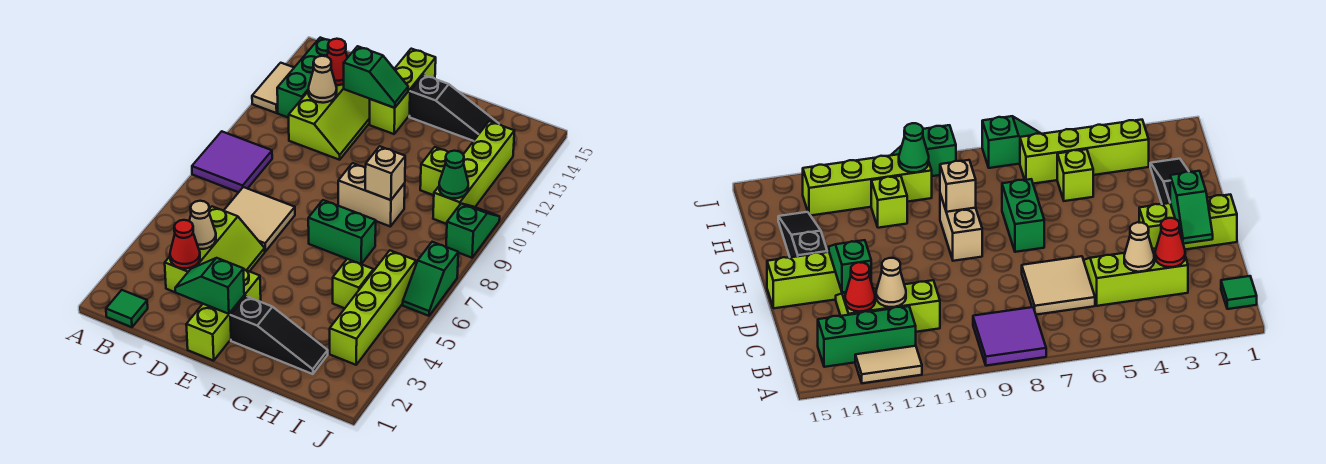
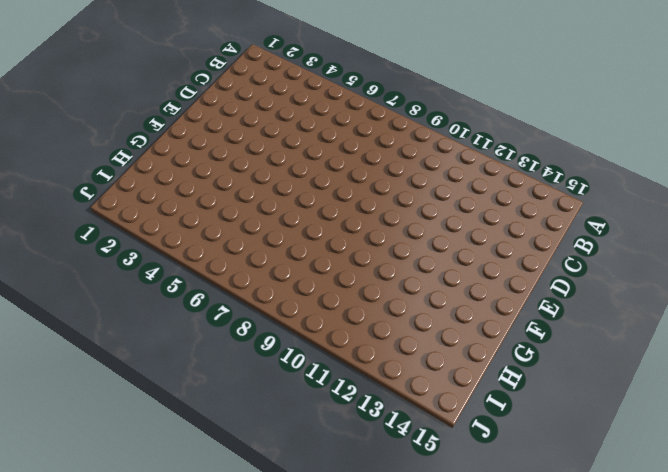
none -> purple tile A8:B9 level 1
none -> tan tile A12:A13 level 1
none -> green tile B1 level 1

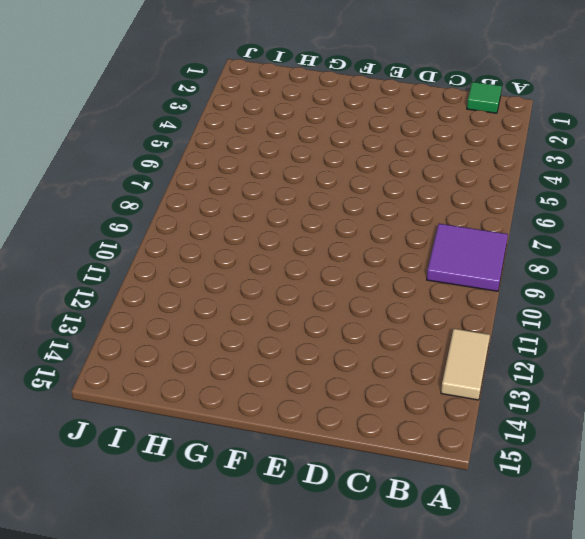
none -> green brick B12:B14 level 1
none -> lime slope C3:D5 level 1 top C
none -> tan tile C6:D7 level 1

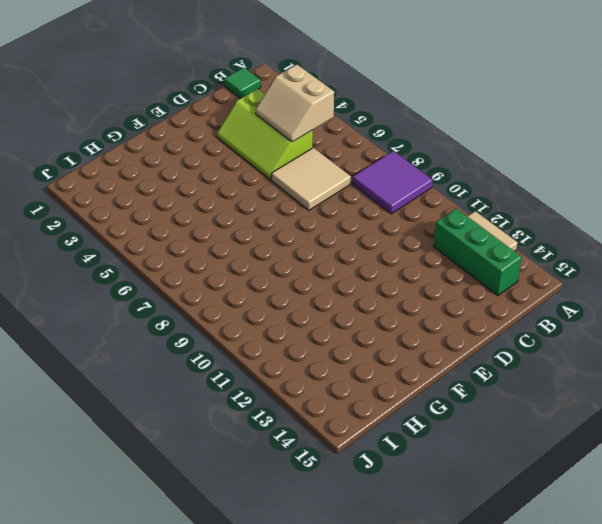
tan slope B4:C5 level 2 top B -> tan cone C4 level 2
none -> lime slope C11:D13 level 1 top C
none -> lime brick E1:E3 level 1
none -> lime brick E13:E15 level 1

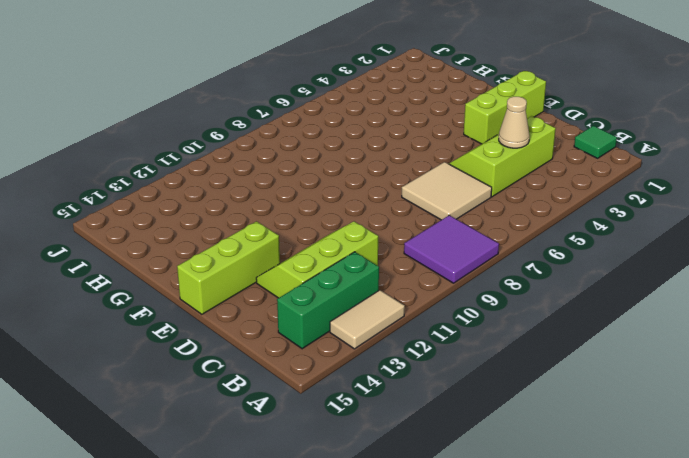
none -> black slope F2:H2 level 1 top F
none -> green brick F7:G7 level 1
none -> tan brick F9:G9 level 1

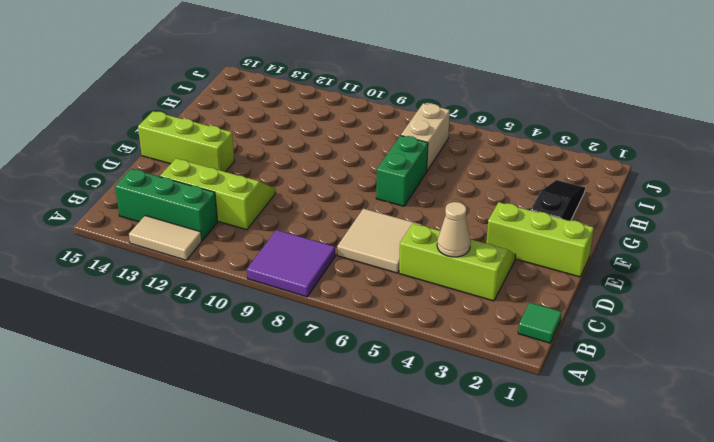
tan brick H7:I7 level 1 -> tan brick F9:G9 level 1
none -> black slope F14:H14 level 1 top F
none -> lime brick H5 level 1
none -> lime brick H11 level 1

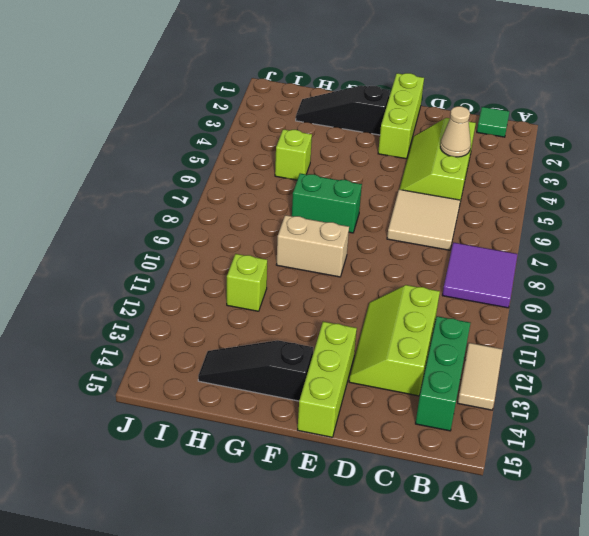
none -> lime brick I3:I6 level 1
none -> lime brick I10:I13 level 1
none -> green slope J6:J7 level 1 top 7

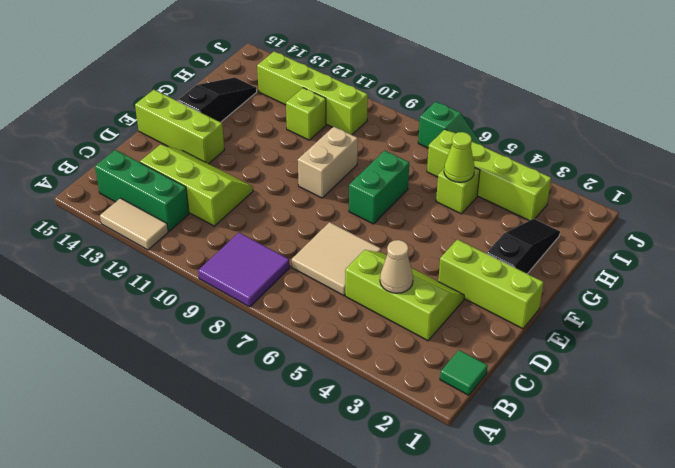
lime cone H5 level 2 -> none
none -> green slope J9:J10 level 1 top 9
none -> red cone C3 level 2
none -> tan cone C12 level 2

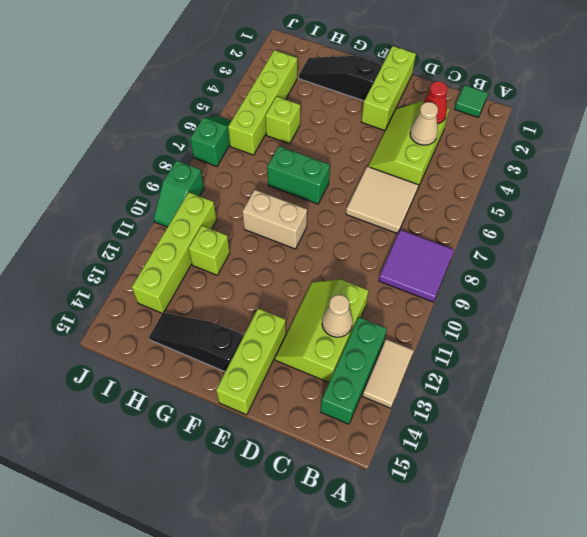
none -> red cone C13 level 2
none -> green slope D2:E2 level 2 top E
none -> green slope D13:E13 level 2 top D

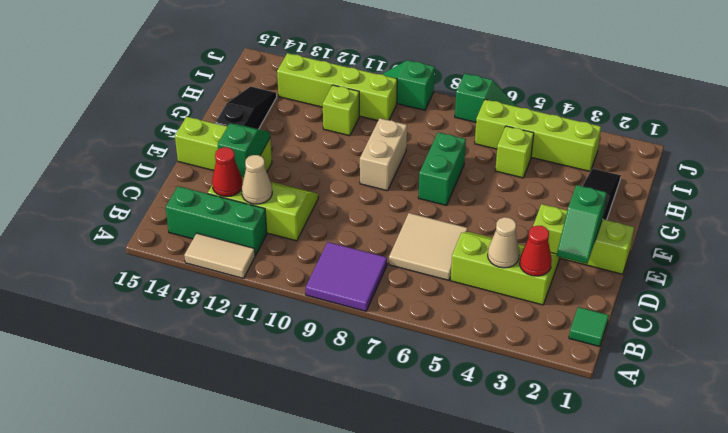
none -> tan brick G9 level 2
none -> green cone I10 level 2

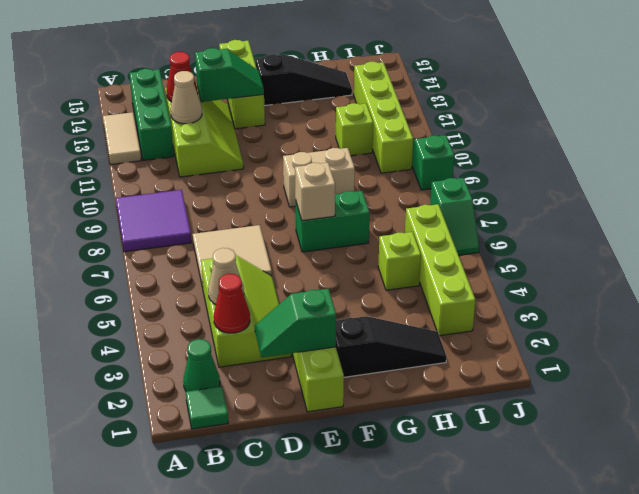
green cone B2 level 1 -> green cone I10 level 2
tan brick F7 level 2 -> tan brick G9 level 2

